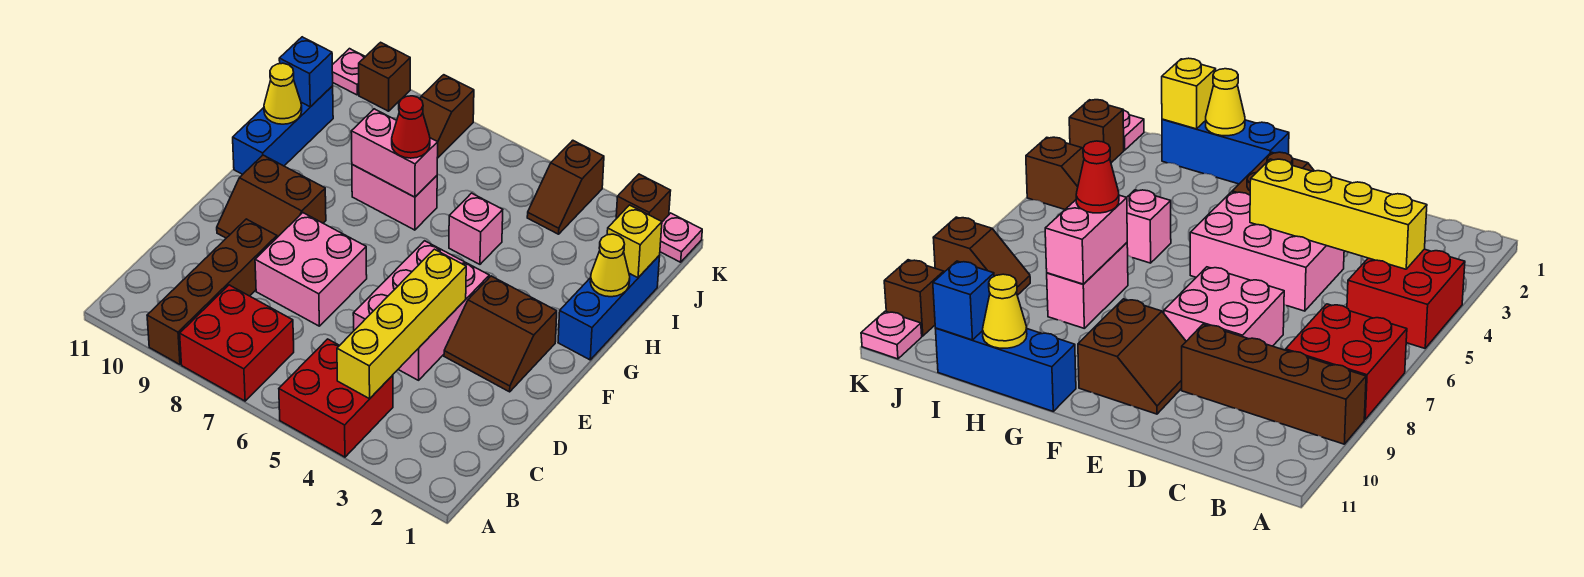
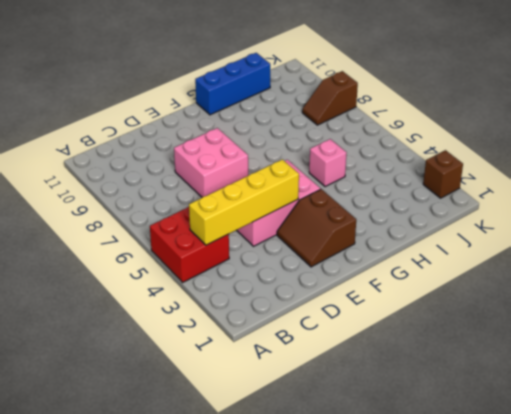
none -> red brick A7:B8 level 1
none -> brown brick A9:D9 level 1
none -> brown slope E9:F10 level 1 top F

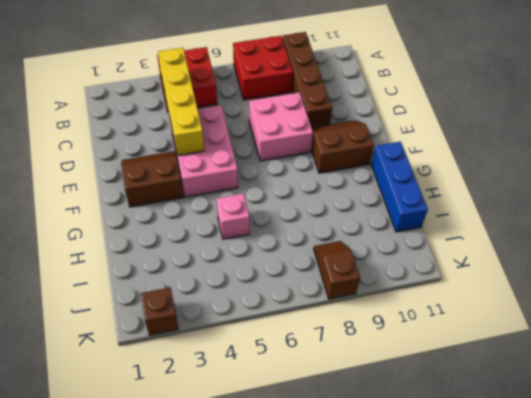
none -> blue brick G1:I1 level 1
none -> pink brick H7:H8 level 1
none -> brown slope J4:K4 level 1 top K

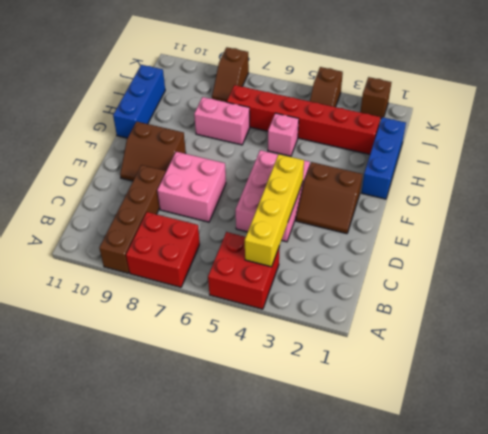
red brick I2:I7 level 1 -> none
none -> pink plate K1 level 1
none -> brown brick K10 level 1
none -> pink plate K11 level 1

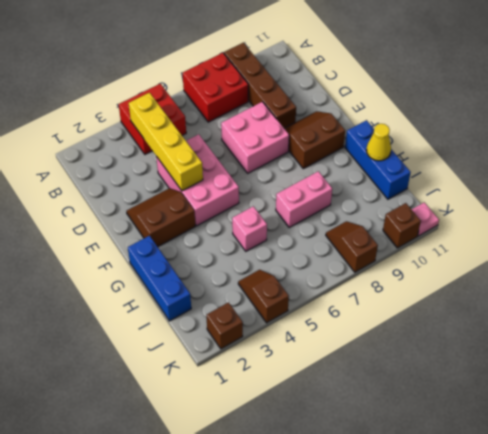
none -> pink plate K1 level 1
none -> yellow cone H1 level 2
none -> pink brick H7:H8 level 2

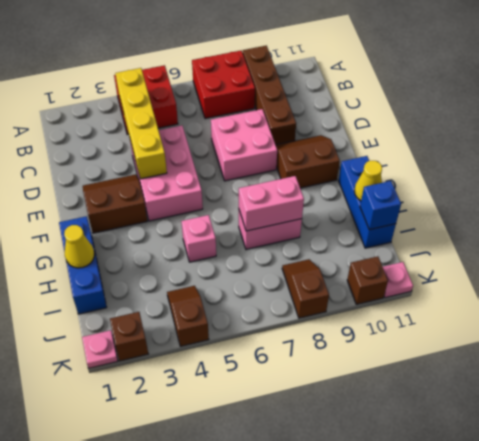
none -> yellow brick I1 level 2
none -> red cone H7 level 3

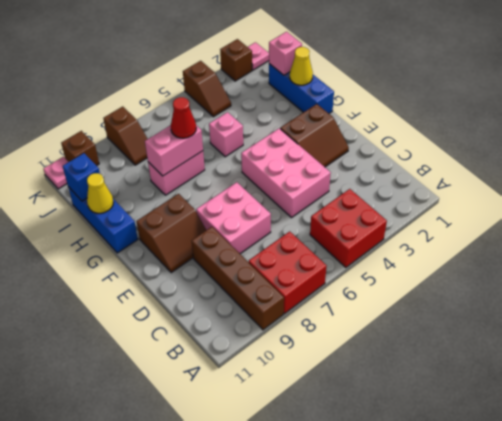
pink brick I1 level 2 -> yellow brick I1 level 2
none -> yellow brick B4:E4 level 2

